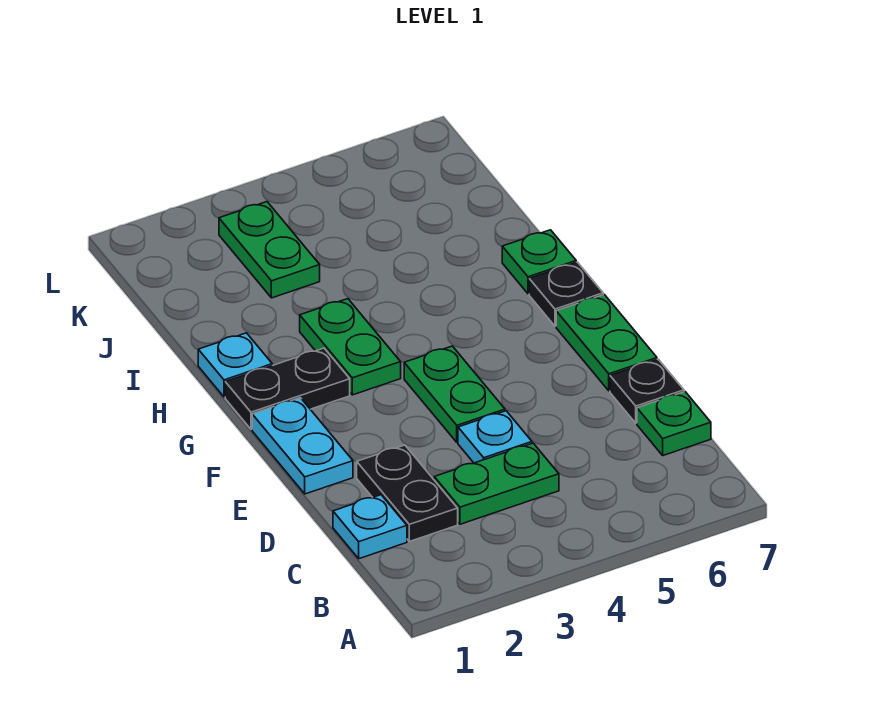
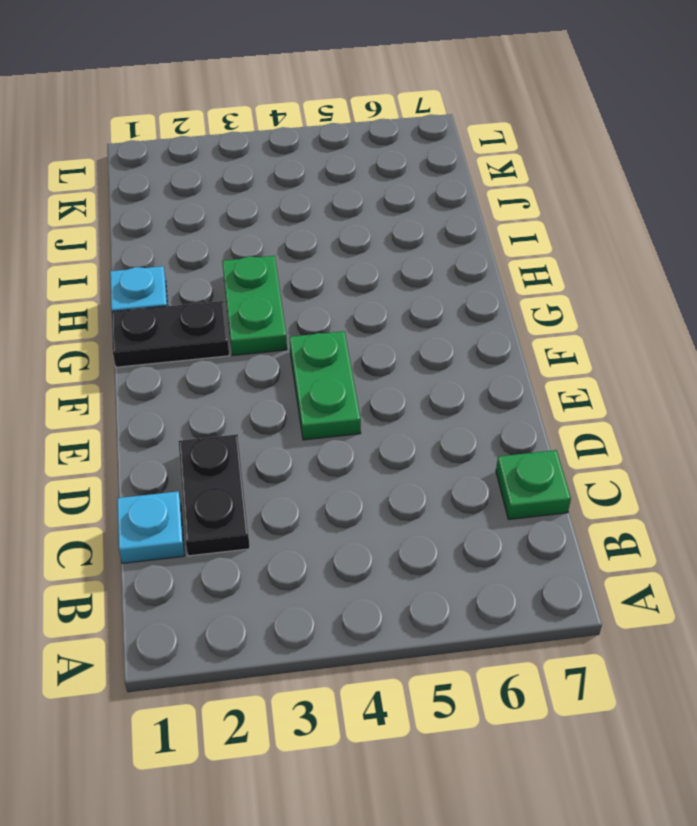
none -> green plate C3:C4 level 1
none -> cyan plate D4 level 1
none -> black plate D7 level 1

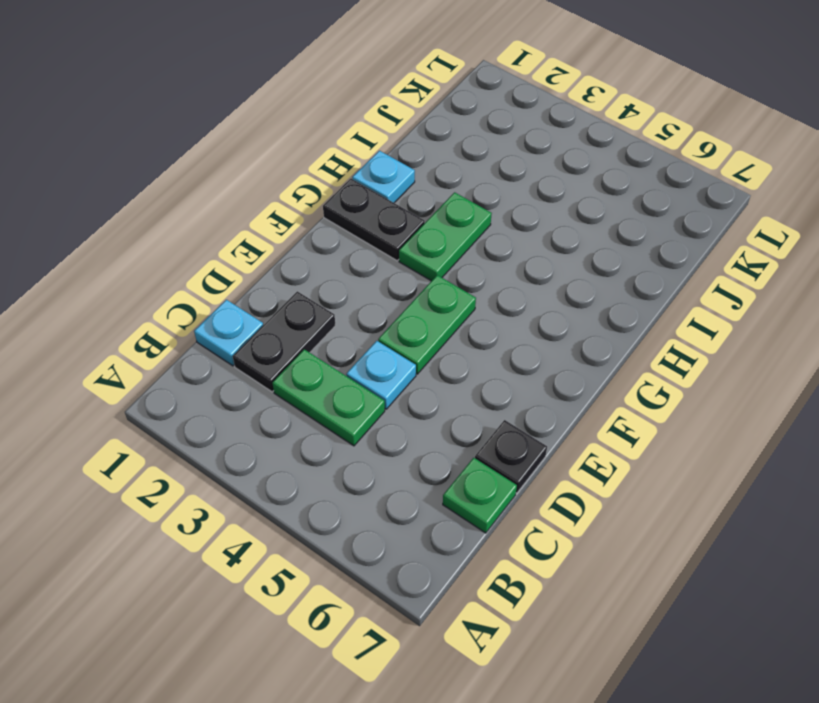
none -> cyan plate E1:F1 level 1
none -> green plate E7:F7 level 1
none -> black plate G7 level 1

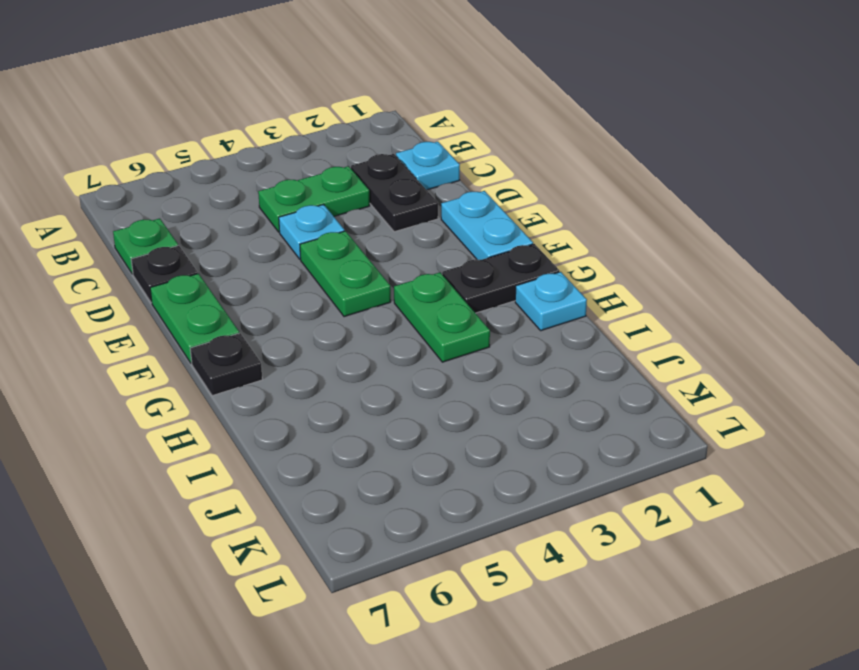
none -> green plate H7 level 1
none -> green plate J3:K3 level 1

